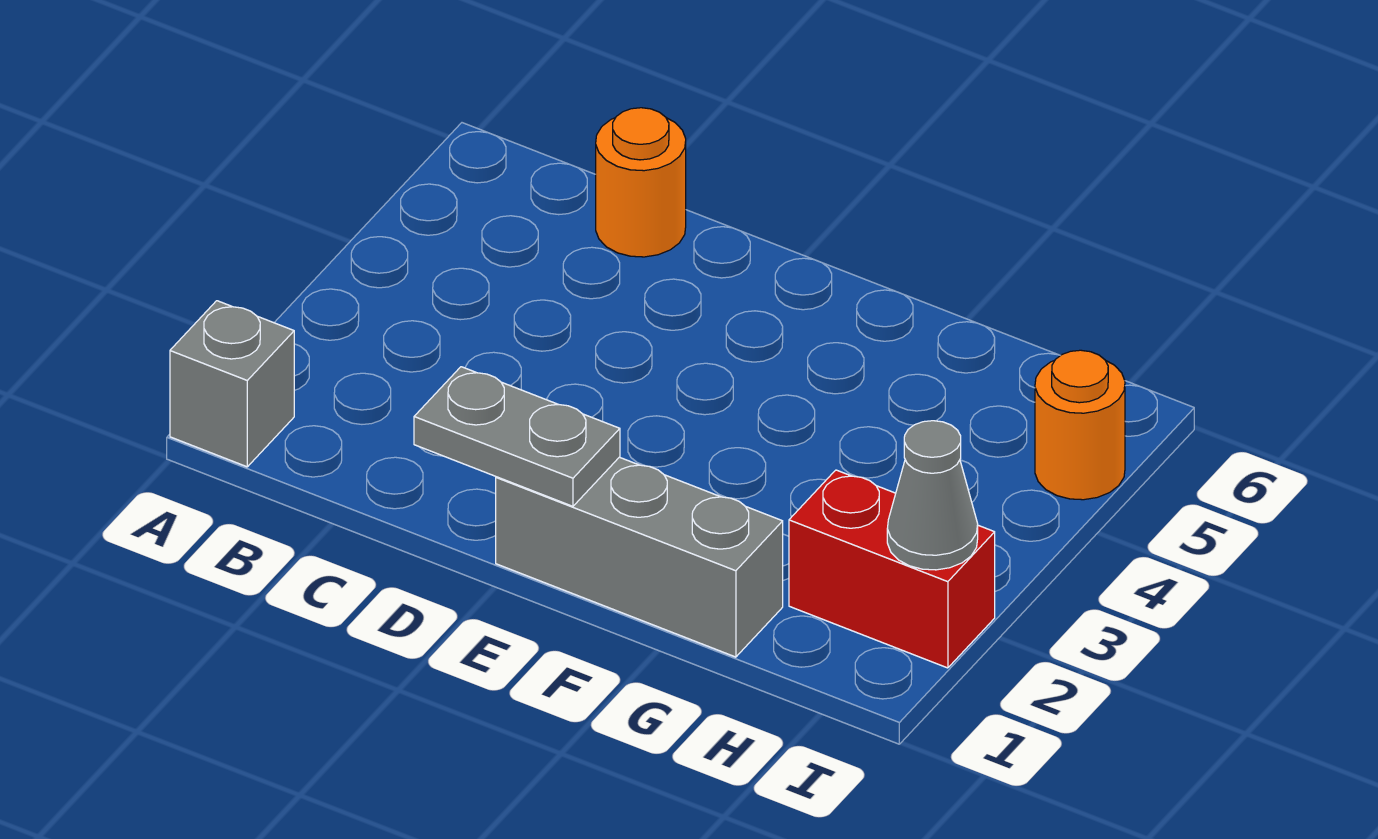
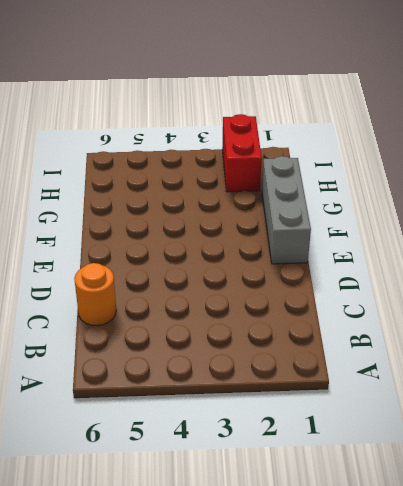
none -> grey brick A1 level 1
none -> orange round brick I5 level 1

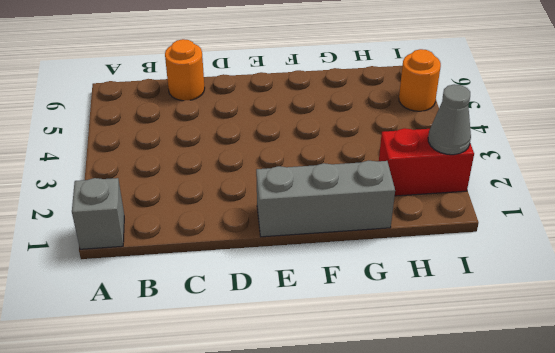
none -> grey plate D1:E1 level 2

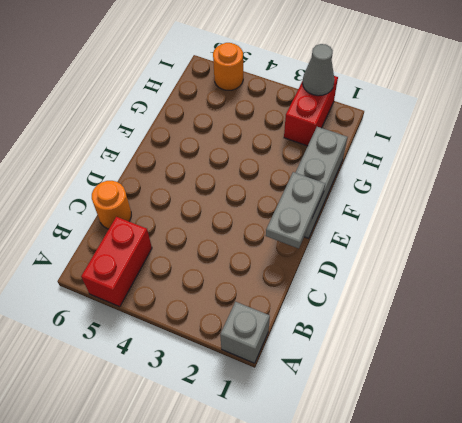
red brick A5:B5 level 1 -> none

